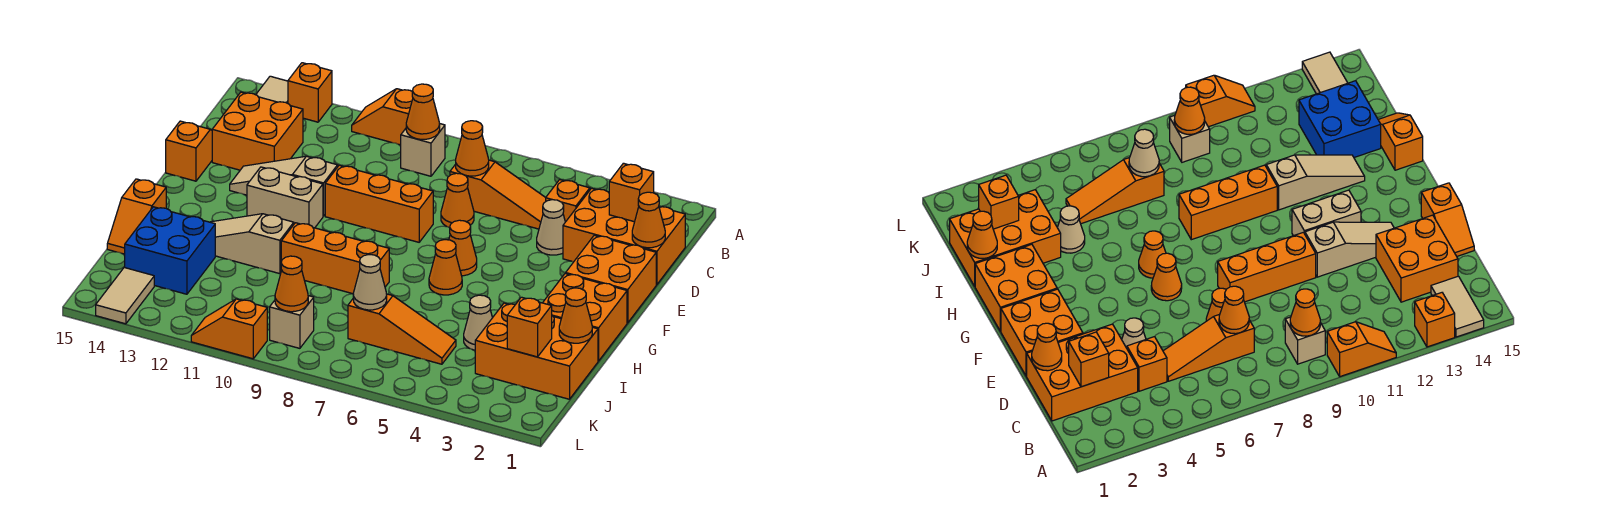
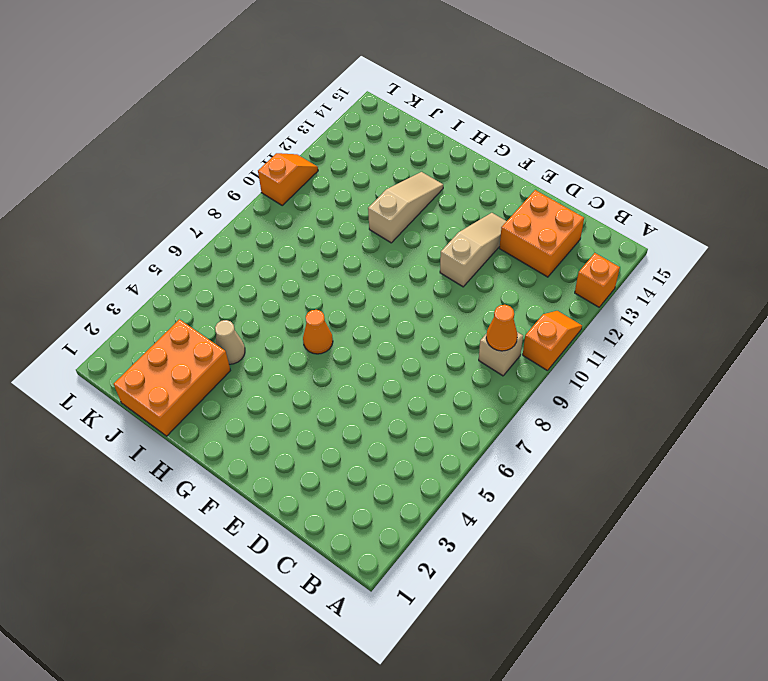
none -> tan tile A14:B14 level 1
none -> orange brick C1:D3 level 1
none -> orange brick C4 level 1
none -> orange slope C5:C7 level 1 top 7

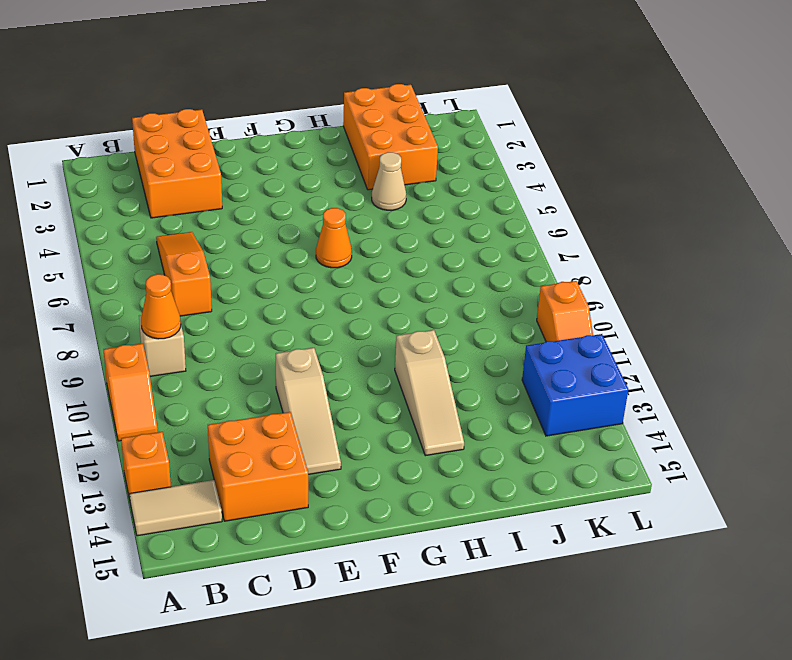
blue brick K12:L13 level 1 -> blue brick I13:J14 level 1
none -> orange brick C4 level 1
none -> tan cone D4 level 1
none -> orange cone D7 level 1
none -> orange slope D15:E15 level 1 top E

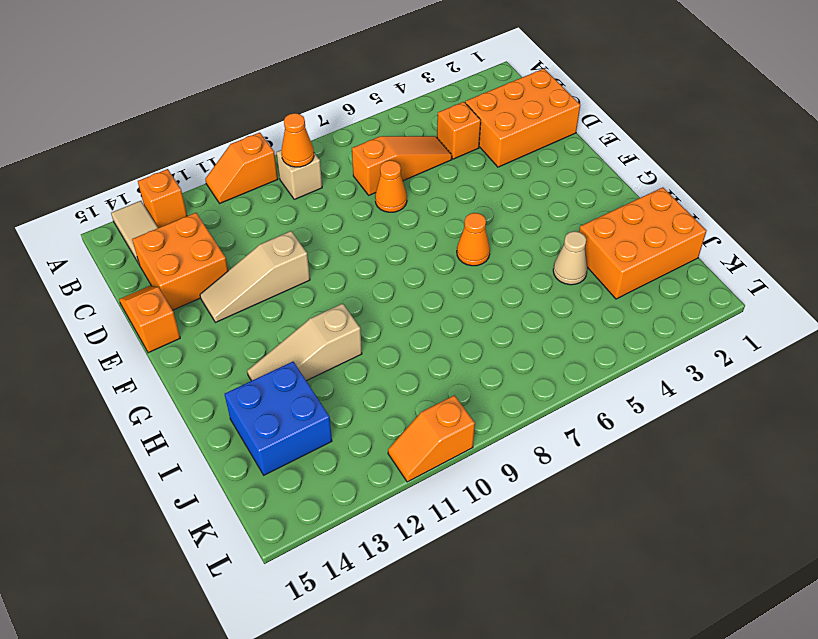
none -> tan cone D4 level 1
none -> orange brick E1:F2 level 1
none -> orange brick E8:E10 level 1
none -> orange cone F6 level 1

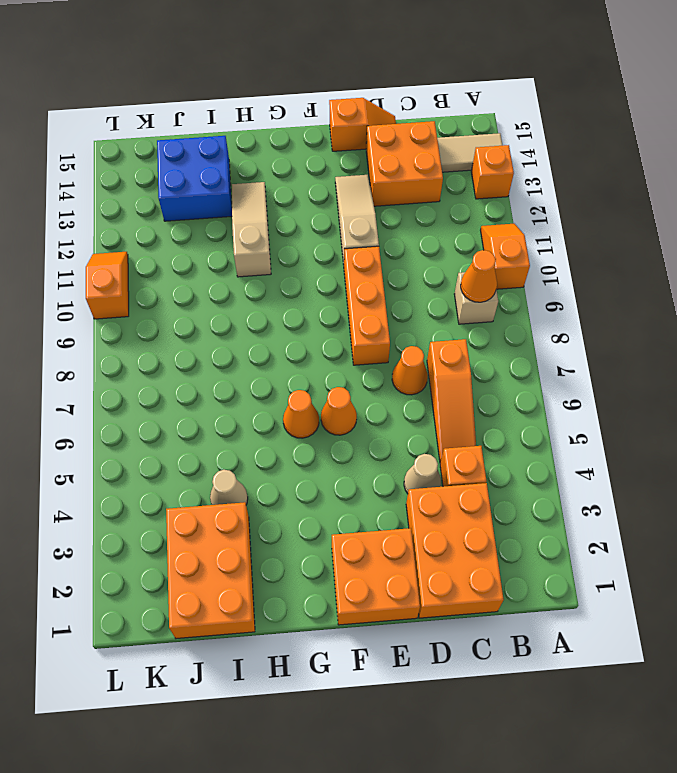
none -> tan brick F11:F12 level 1
none -> orange brick G1:H2 level 1
none -> orange brick H8:H10 level 1
none -> orange slope H15:I15 level 1 top H

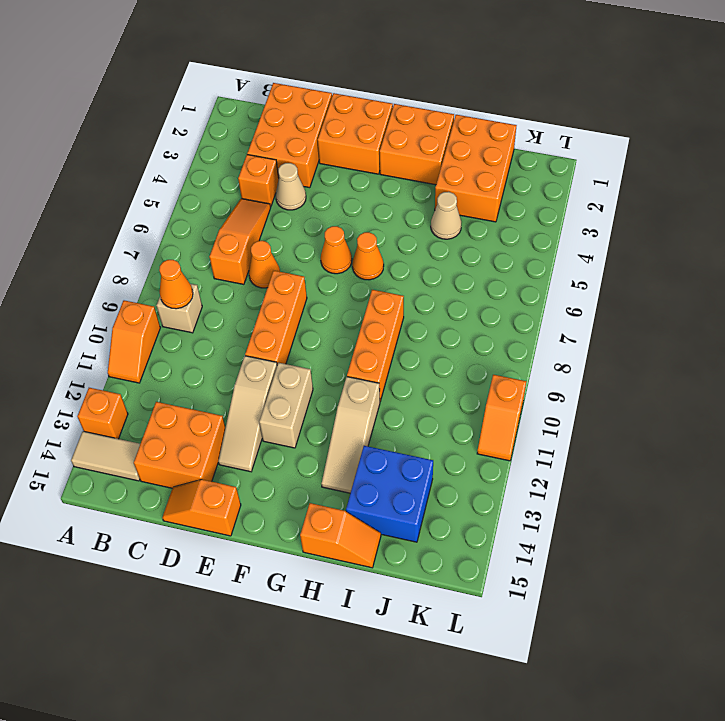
none -> orange slope J5:J7 level 1 top 7
none -> tan brick K9 level 1
none -> tan tile K14:L14 level 1
none -> orange brick C2 level 2

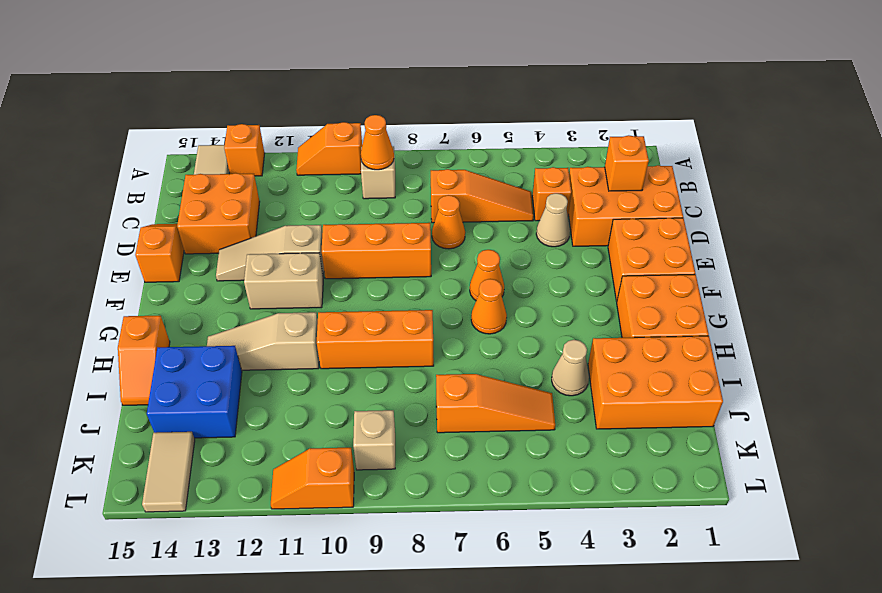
none -> orange cone C7 level 2
none -> orange cone D1 level 2
none -> orange cone I1 level 2
none -> orange brick J2 level 2

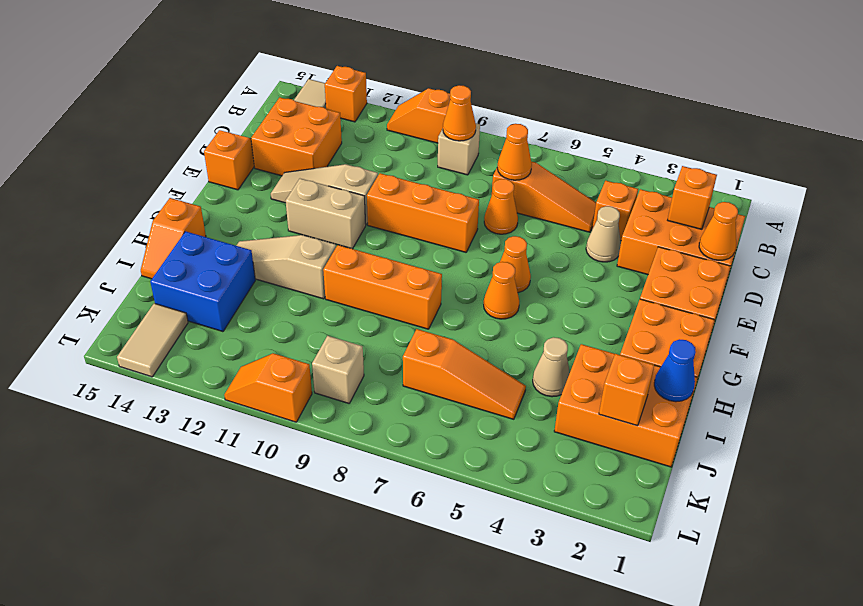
blue cone I1 level 2 -> orange cone I1 level 2
none -> tan cone J7 level 2
none -> orange cone K9 level 2

